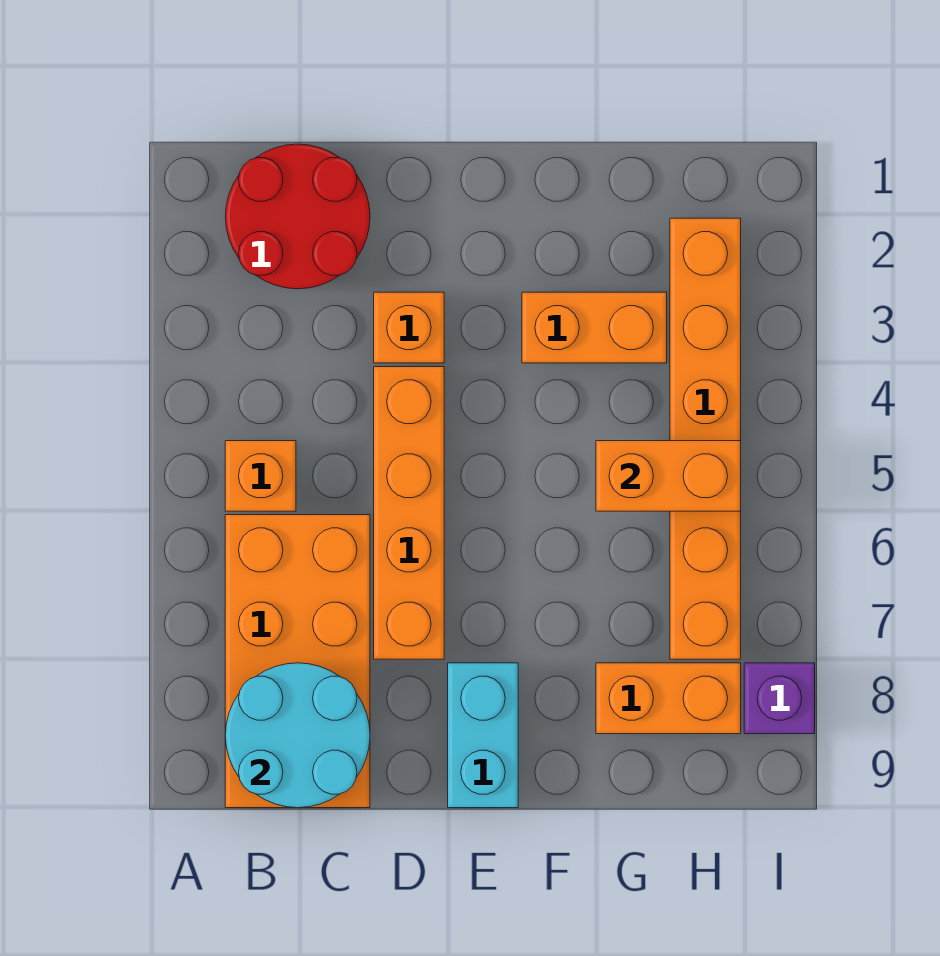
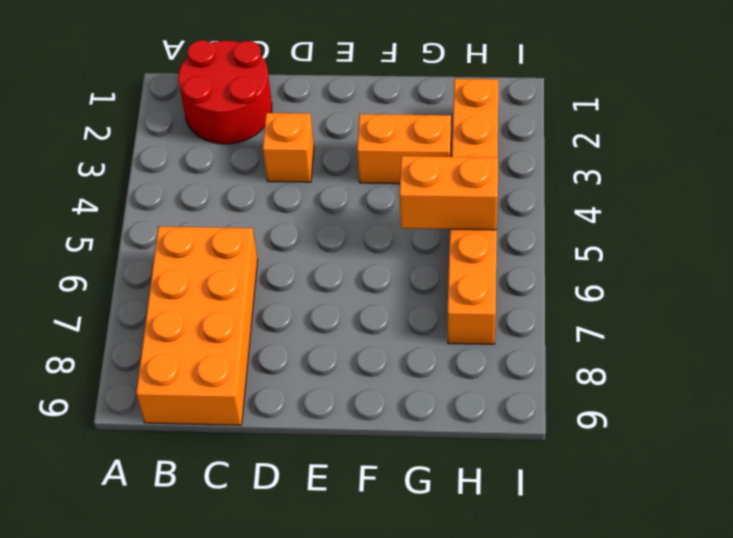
none -> orange brick B5 level 1
none -> orange brick D4:D7 level 1
none -> cyan brick E8:E9 level 1

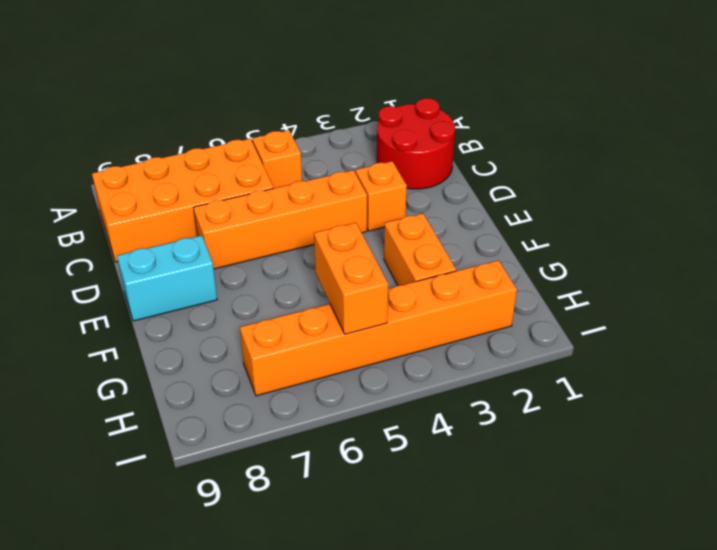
none -> orange brick G8:H8 level 1
none -> purple brick I8 level 1
none -> cyan round brick B8:C9 level 2

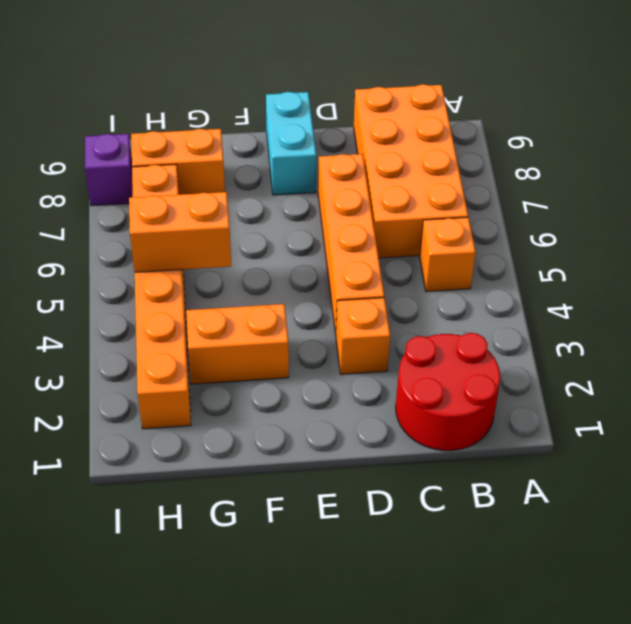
none -> cyan round brick B8:C9 level 2

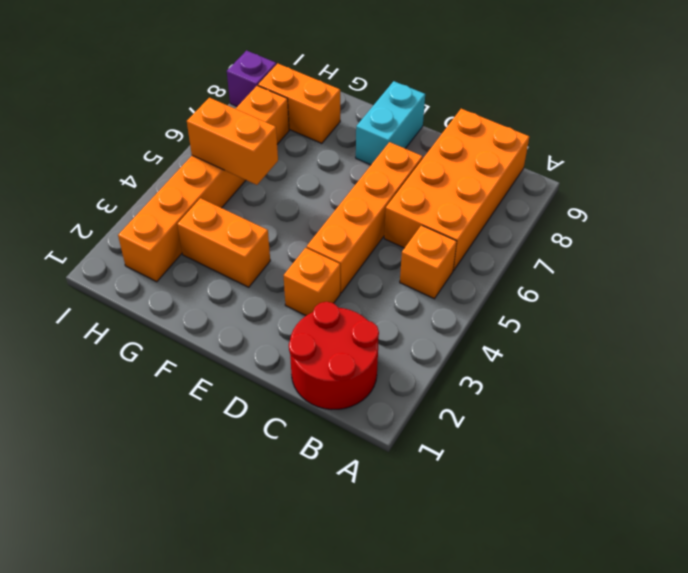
none -> cyan round brick B8:C9 level 2

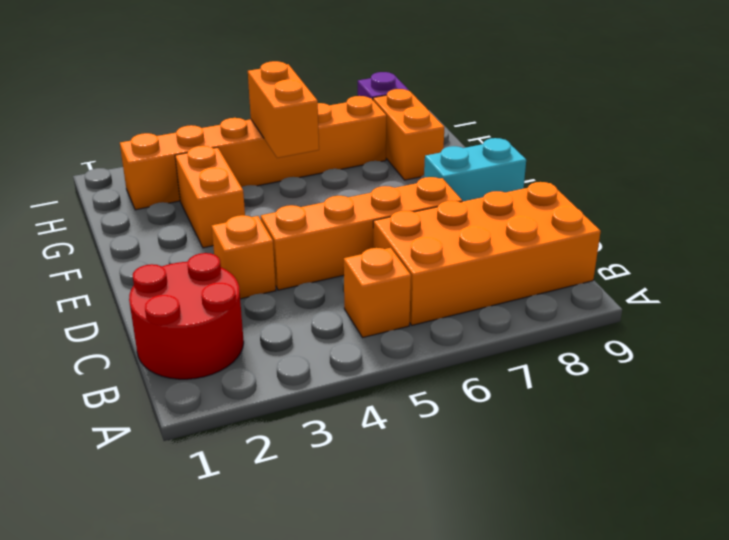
none -> cyan round brick B8:C9 level 2

